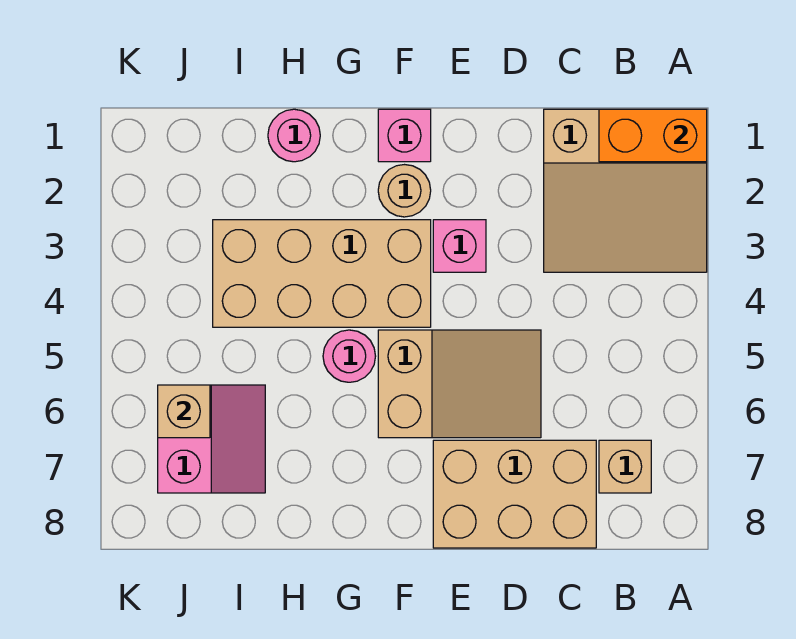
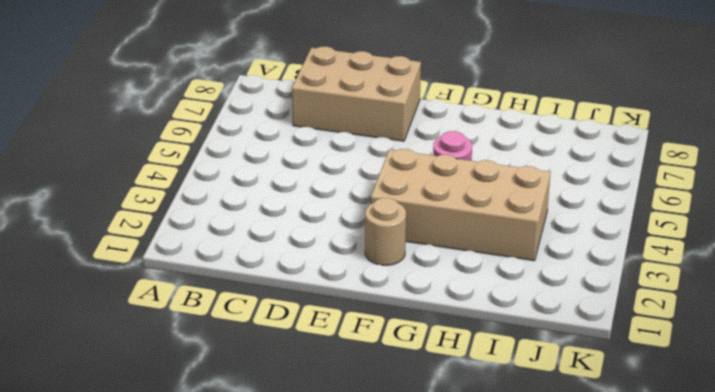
none -> tan slope A1:C3 level 1 top 1
none -> tan brick B7 level 1
none -> tan slope D5:F6 level 1 top F

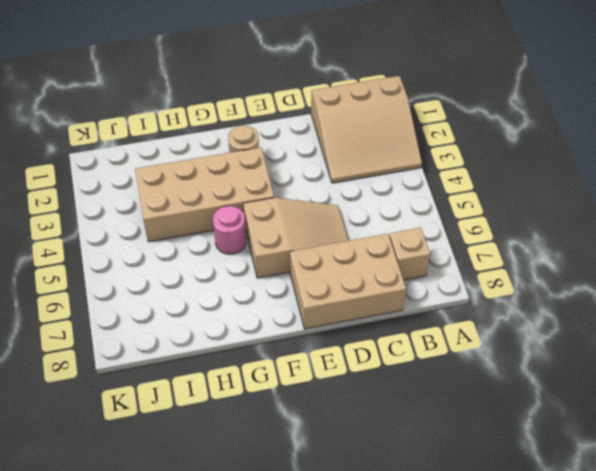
none -> pink brick E3 level 1
none -> pink brick F1 level 1
none -> pink round brick H1 level 1

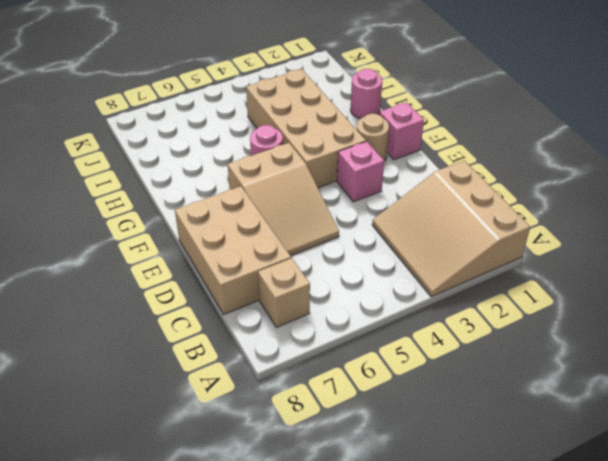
none -> pink slope I6:J7 level 1 top J
none -> orange brick A1:B1 level 2
none -> tan brick J6 level 2

